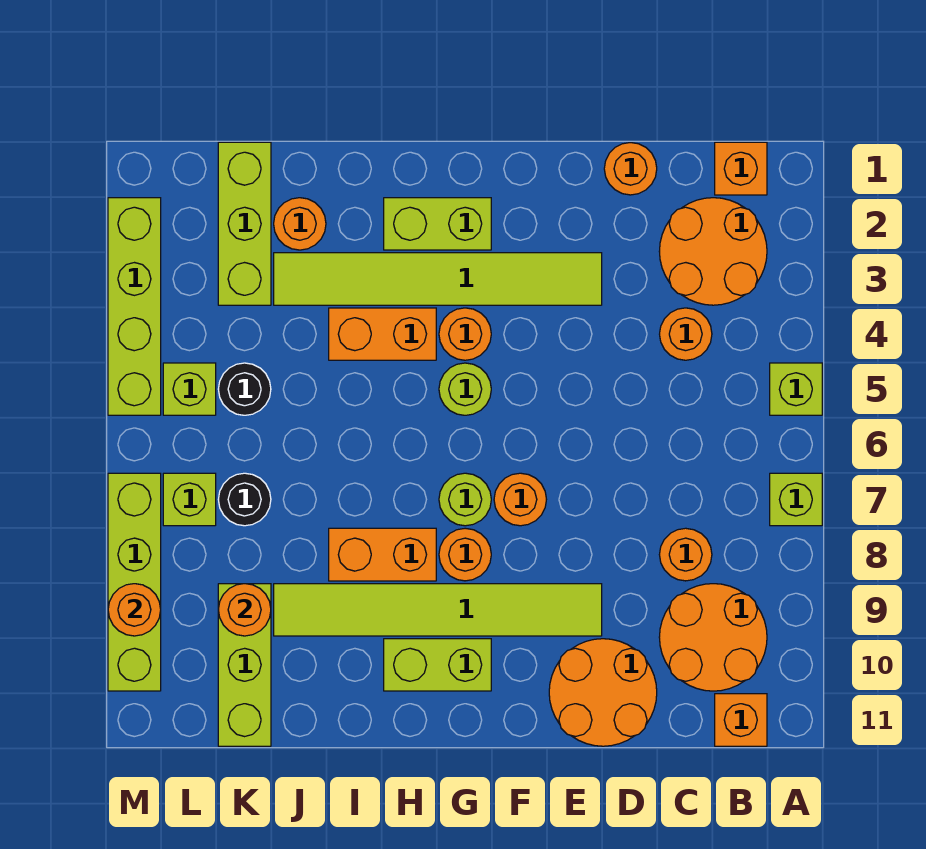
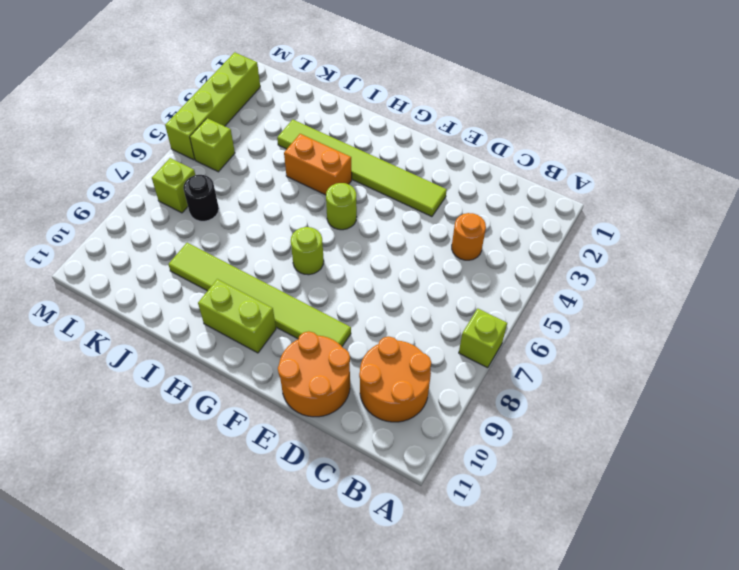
none -> lime brick A5 level 1
none -> orange brick B1 level 1
none -> orange round brick B2:C3 level 1
none -> orange brick B11 level 1

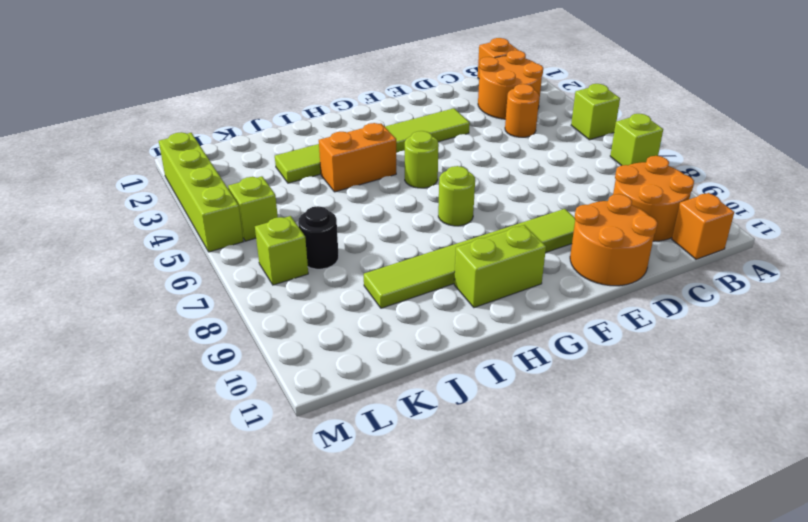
none -> orange round brick C8 level 1
none -> orange round brick D1 level 1
none -> orange round brick F7 level 1
none -> lime brick G2:H2 level 1

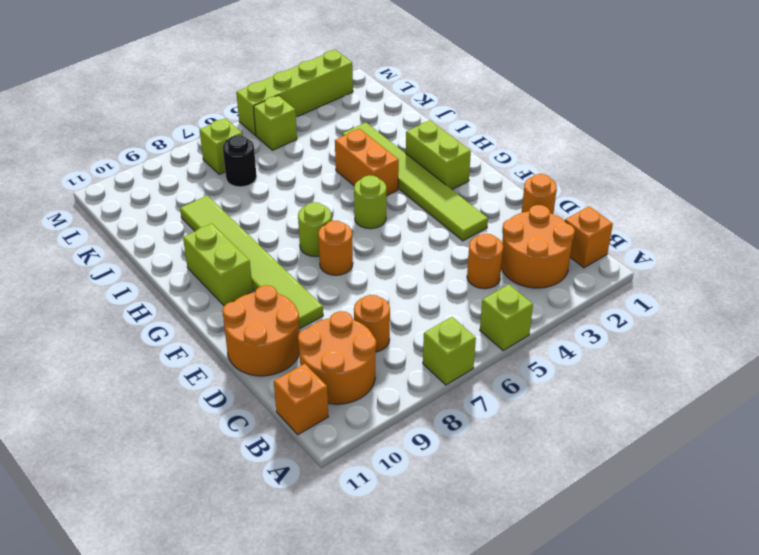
none -> orange round brick G4 level 1
none -> orange round brick G8 level 1
none -> orange brick H8:I8 level 1
none -> orange round brick J2 level 1

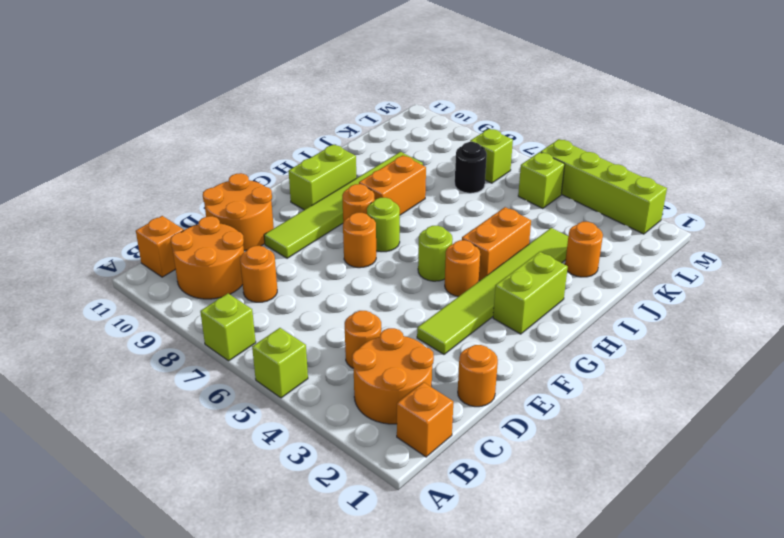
none -> lime brick K1:K3 level 1
none -> black round brick K5 level 1
none -> lime brick K9:K11 level 1
none -> lime brick M7:M10 level 1

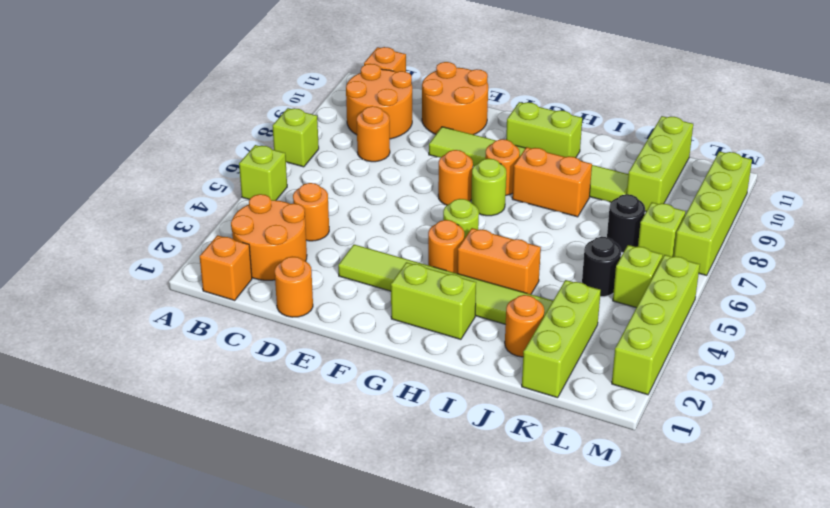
none -> orange round brick K9 level 2
none -> orange round brick M9 level 2

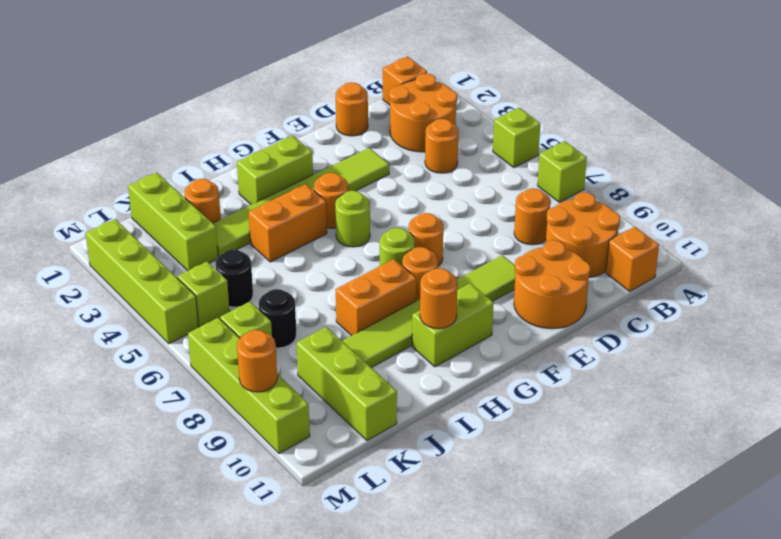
orange round brick H10 level 2 -> orange round brick K9 level 2

